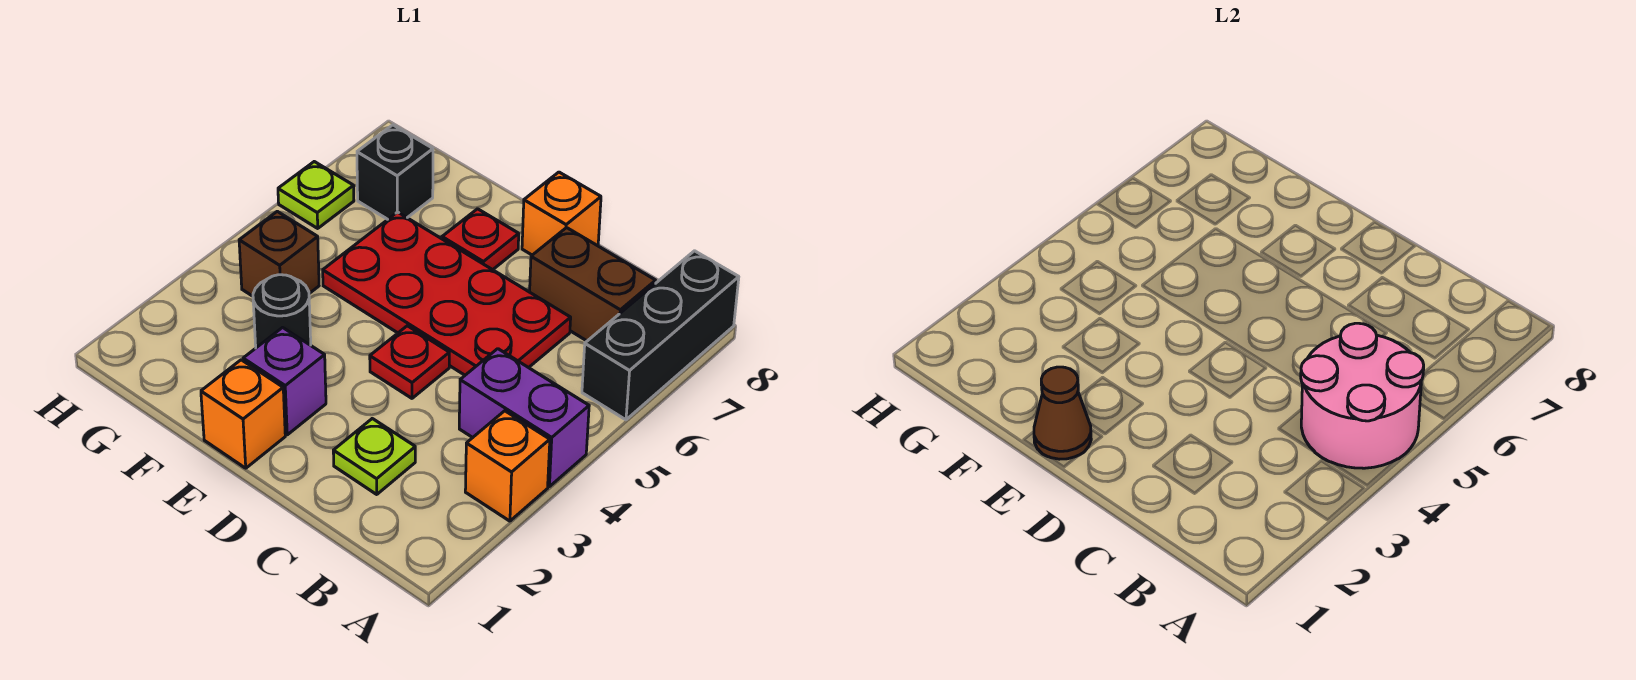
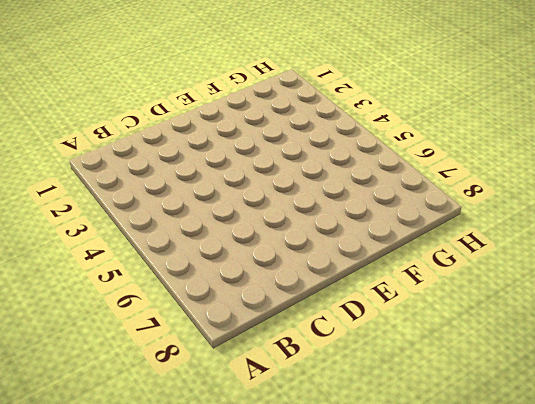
none -> orange brick A3 level 1
none -> purple brick A4:B4 level 1
none -> black brick A6:A8 level 1

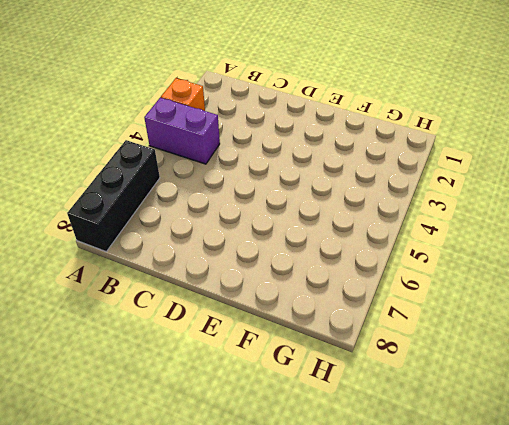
none -> brown brick B7:C7 level 1
none -> lime plate C2 level 1
none -> red plate C5:F6 level 1

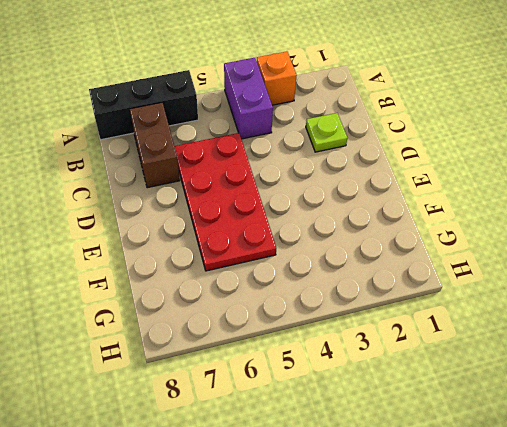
none -> red plate D4 level 1
none -> orange brick D8 level 1
none -> orange brick E1 level 1

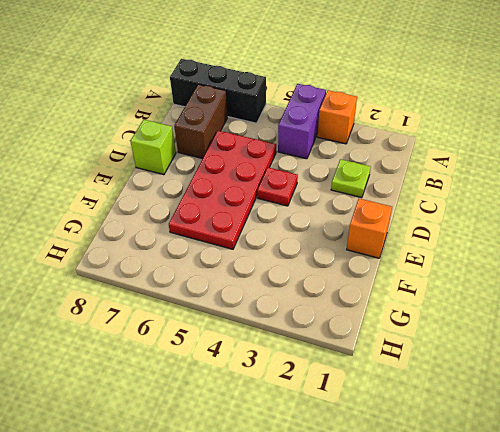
lime brick D8 level 1 -> orange brick D8 level 1
none -> purple brick E2 level 1
none -> red plate E7 level 1
none -> black round brick F3 level 1

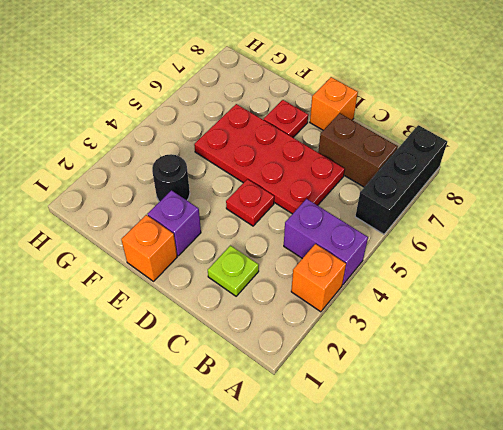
none -> brown brick G4 level 1
none -> black brick G7 level 1
none -> lime plate H6 level 1

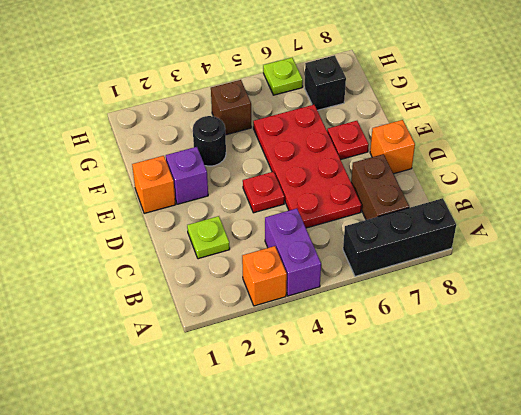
none -> pink round brick A4:B5 level 2
none -> brown cone E1 level 2

